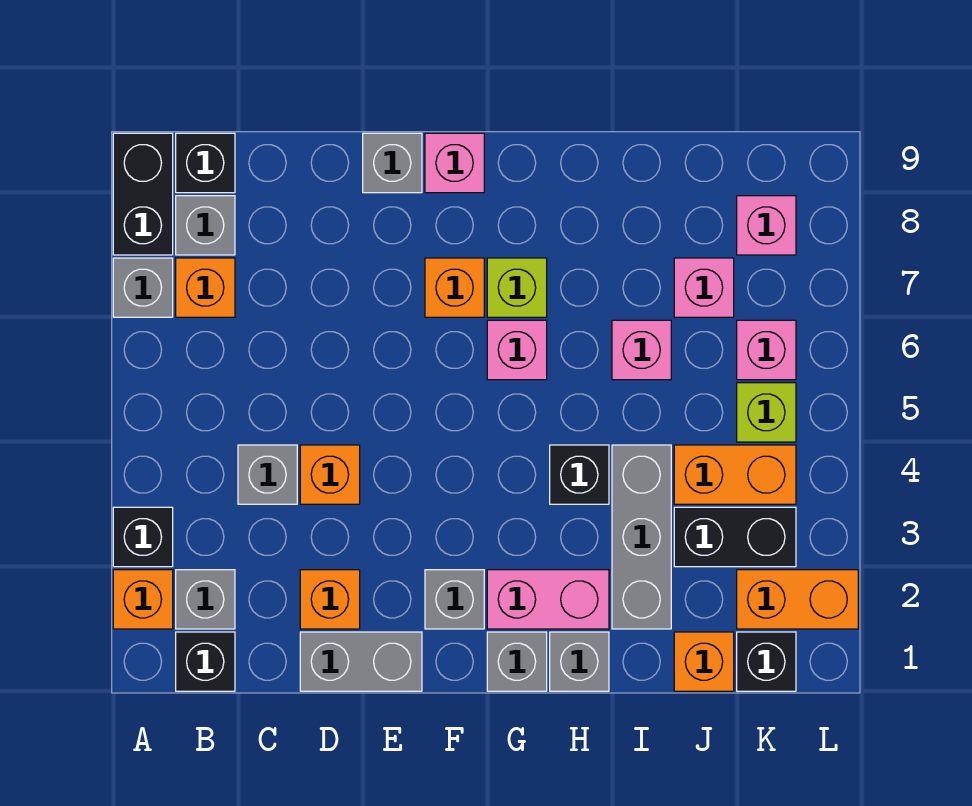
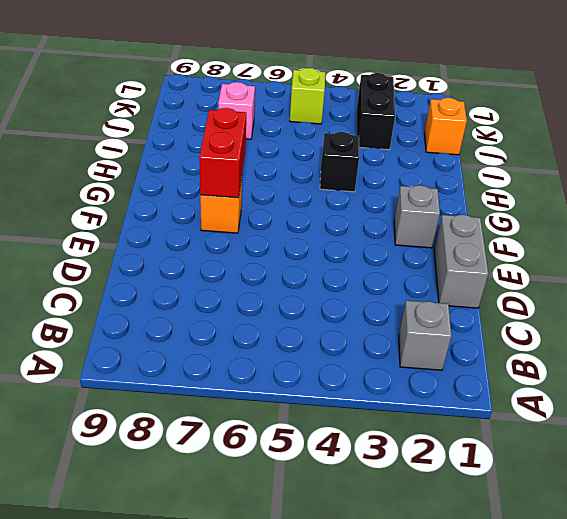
red brick F7:G7 level 2 -> none
none -> orange brick A2 level 1
none -> black brick A3 level 1
none -> grey brick A7 level 1
none -> black brick A8:A9 level 1

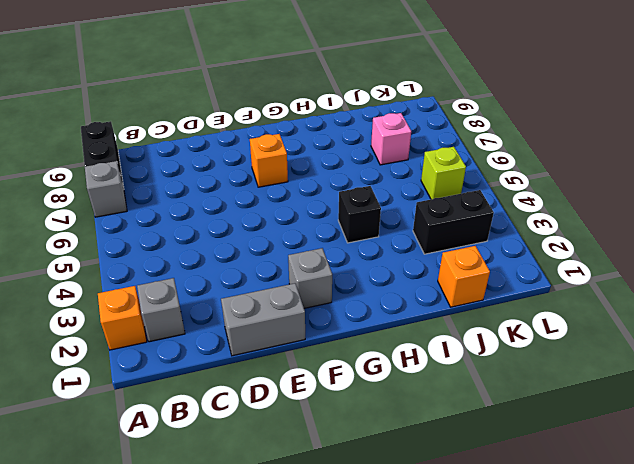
none -> black brick A3 level 1
none -> black brick B1 level 1
none -> orange brick B7 level 1
none -> grey brick B8 level 1

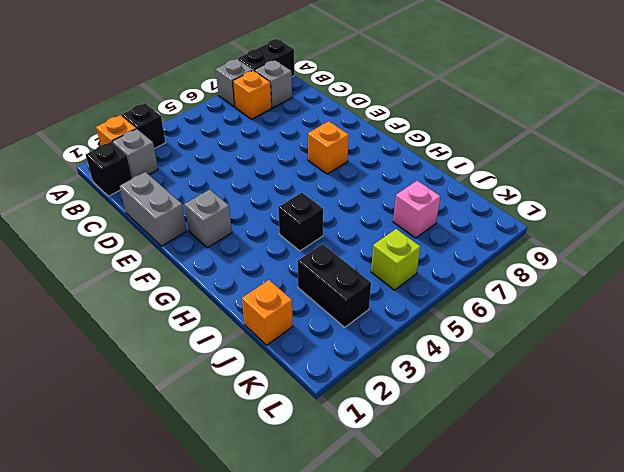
none -> black brick B9 level 1
none -> grey brick C4 level 1
none -> orange brick D2 level 1
none -> orange brick D4 level 1

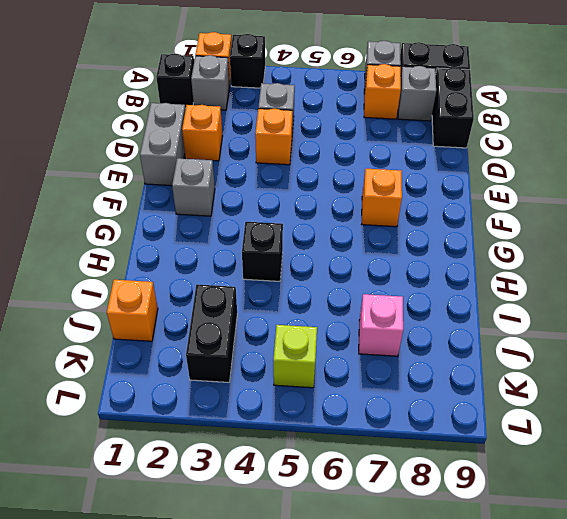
black brick B9:C9 level 1 -> black brick B9 level 1
none -> grey brick E9 level 1
none -> pink brick F9 level 1
none -> grey brick G1 level 1
none -> pink brick G2:H2 level 1

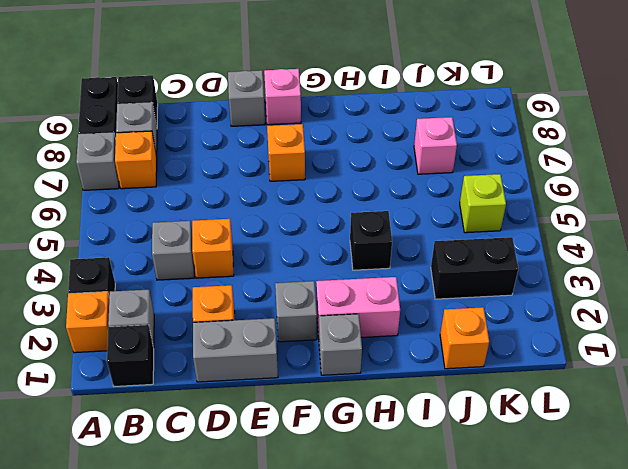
none -> pink brick G6 level 1
none -> lime brick G7 level 1
none -> grey brick H1 level 1
none -> grey brick I2:I4 level 1

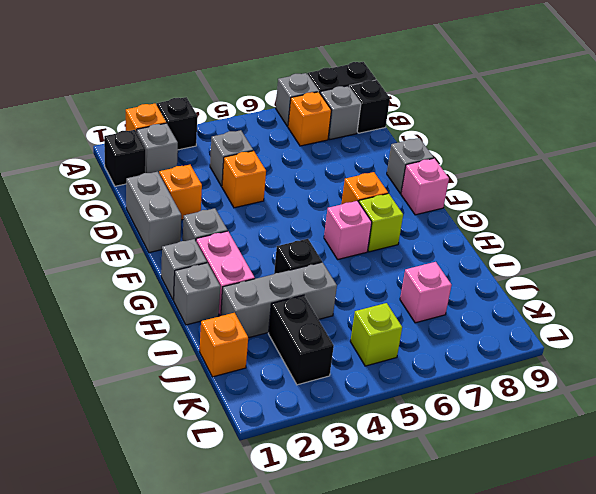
none -> pink brick I6 level 1
none -> orange brick J4:K4 level 1
none -> black brick K1 level 1
none -> orange brick K2:L2 level 1

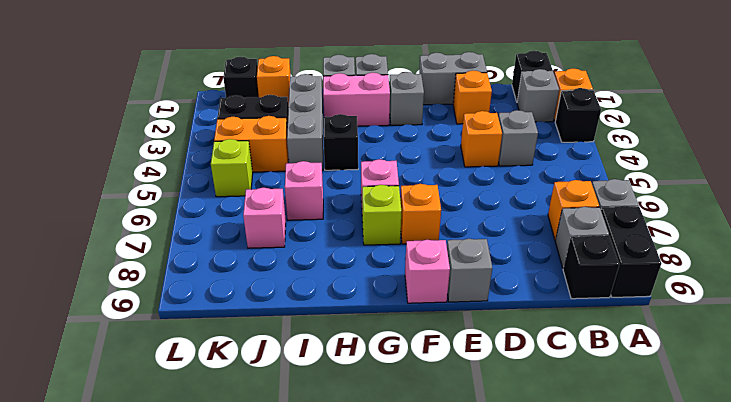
none -> orange brick K2:L2 level 1
none -> pink brick K6 level 1
none -> pink brick K8 level 1

